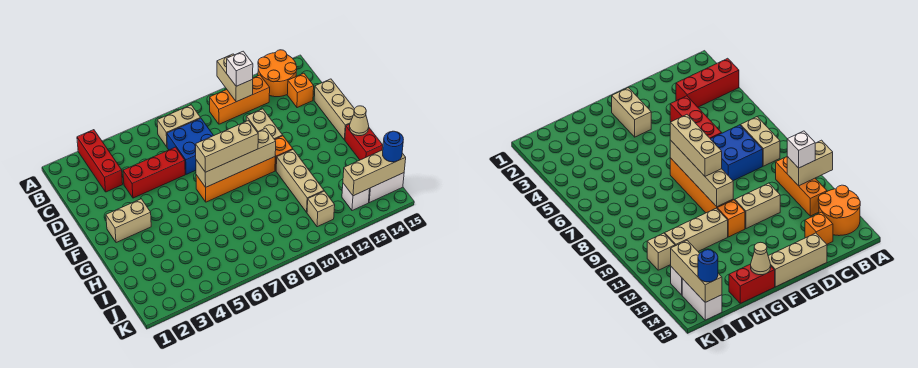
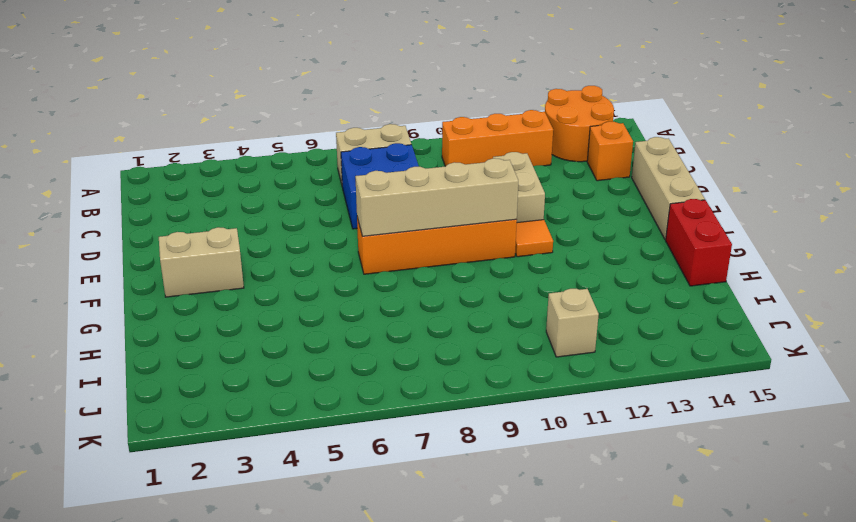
orange tile F11 level 1 -> orange brick F11 level 1
none -> red brick A3:C3 level 1
none -> red brick D4:D6 level 1
none -> tan brick G11:I11 level 1

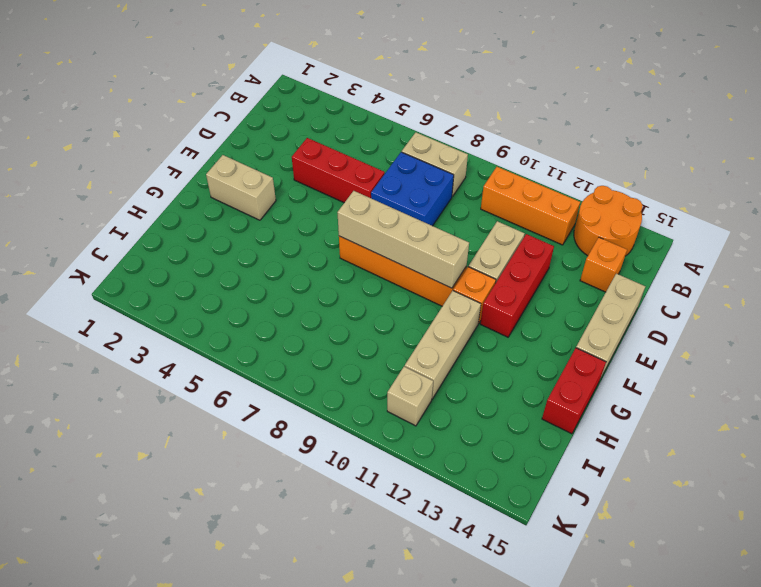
red brick D12:F12 level 1 -> red brick A3:C3 level 1
none -> white brick J13 level 1
none -> white brick J14:J15 level 1
none -> tan brick A11:B11 level 2

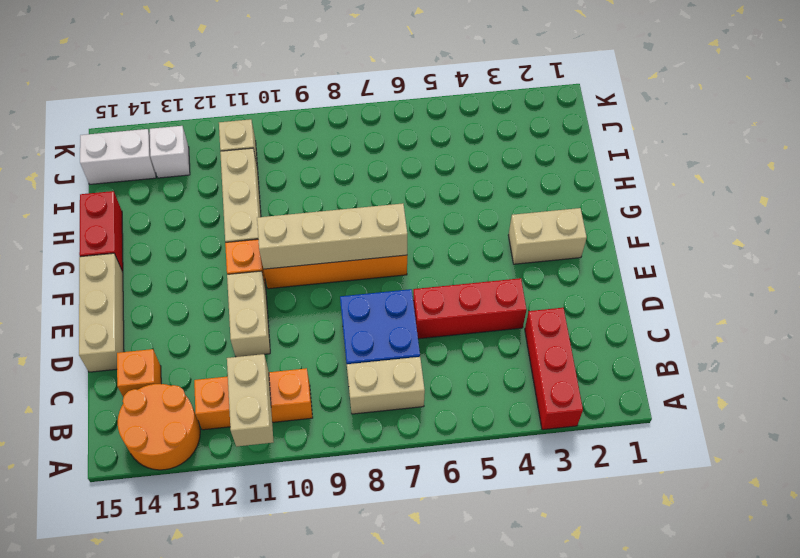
none -> tan cone G15 level 2
none -> tan brick J13:J15 level 2
none -> white brick B11 level 3

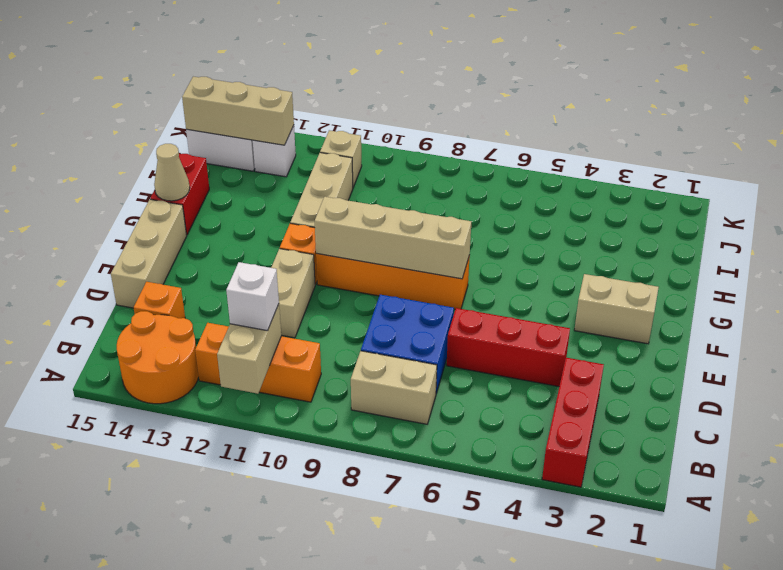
none -> tan brick F7:F9 level 3
none -> blue round brick J15 level 3

